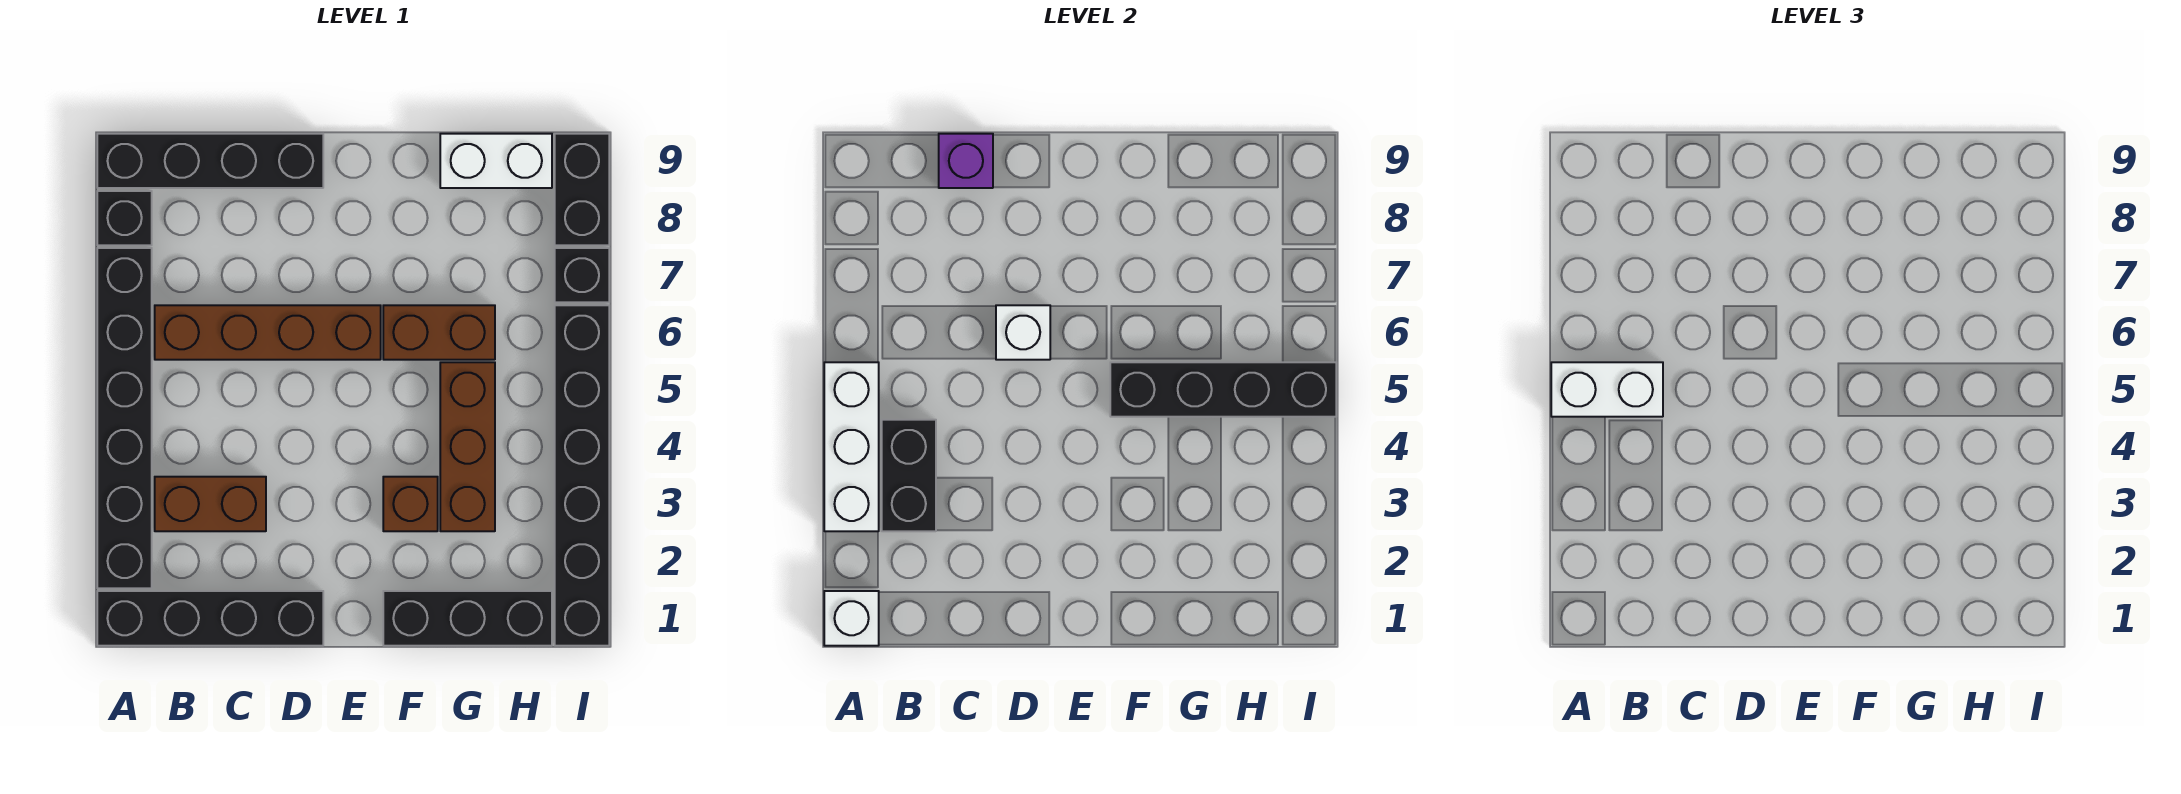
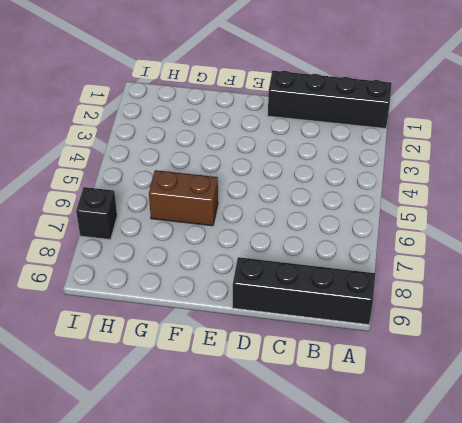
none -> black brick A2:A7 level 1
none -> black brick A8 level 1
none -> brown brick B3:C3 level 1

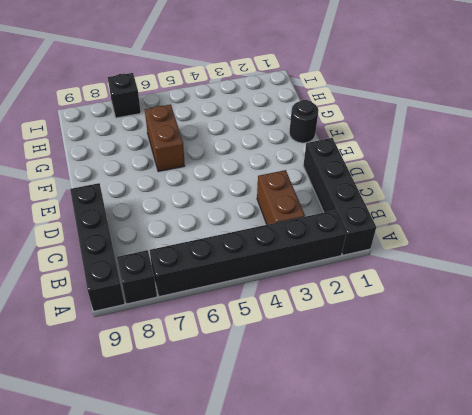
black round brick F1 level 1 -> black brick F1:H1 level 1
none -> brown brick B6:E6 level 1
none -> brown brick F3 level 1
none -> brown brick G3:G5 level 1

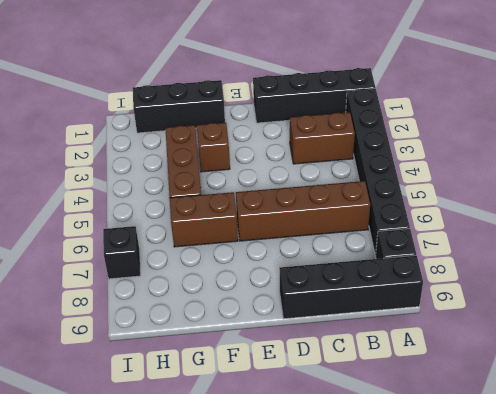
none -> white brick G9:H9 level 1
none -> black brick I1:I6 level 1
none -> black brick I8:I9 level 1

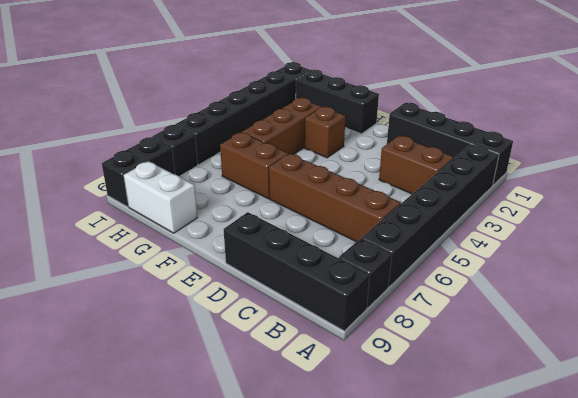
none -> white brick A1 level 2
none -> white brick A3:A5 level 2
none -> black brick B3:B4 level 2

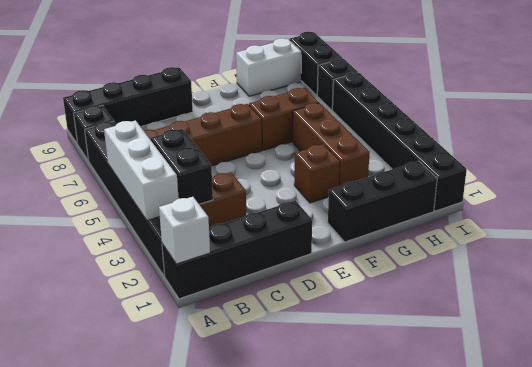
none -> purple brick C9 level 2
none -> white brick D6 level 2
none -> black brick F5:I5 level 2

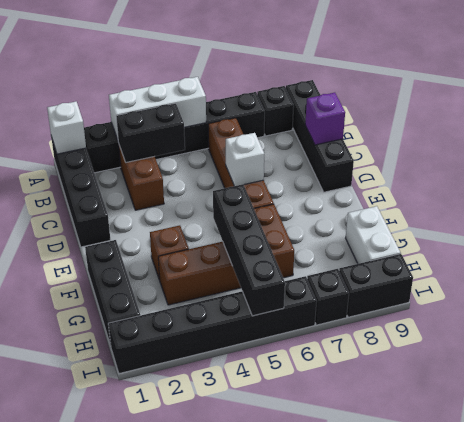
none -> white brick A5:B5 level 3

